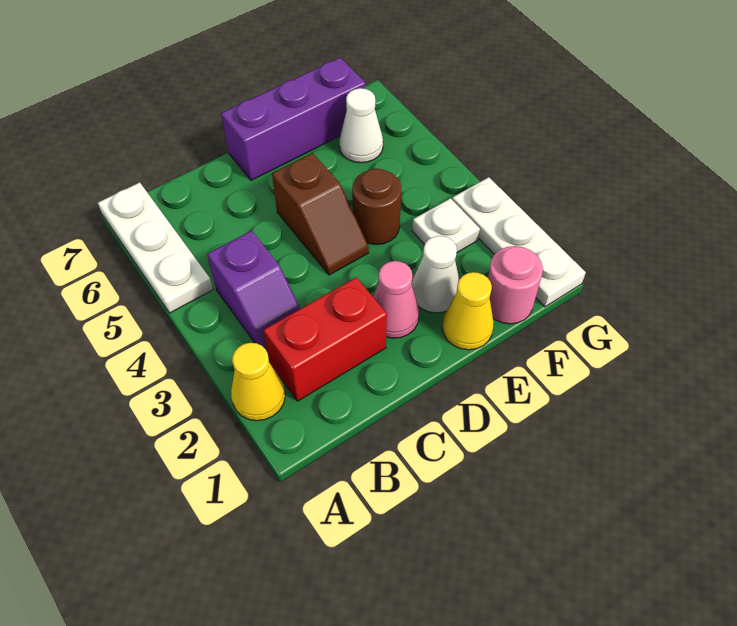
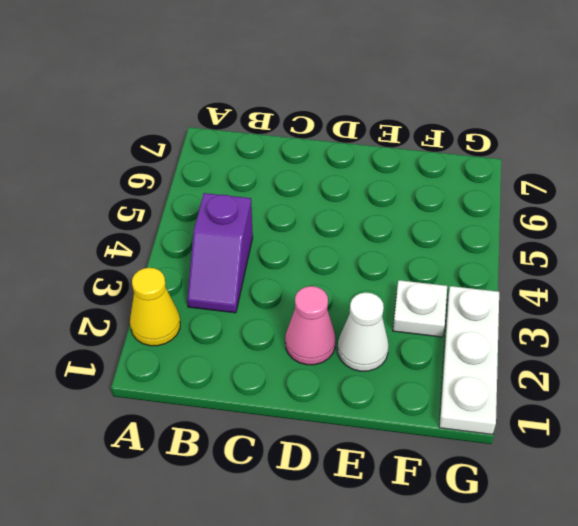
none -> white plate A5:A7 level 1
none -> red brick B2:C2 level 1
none -> brown slope D4:D5 level 1 top 5

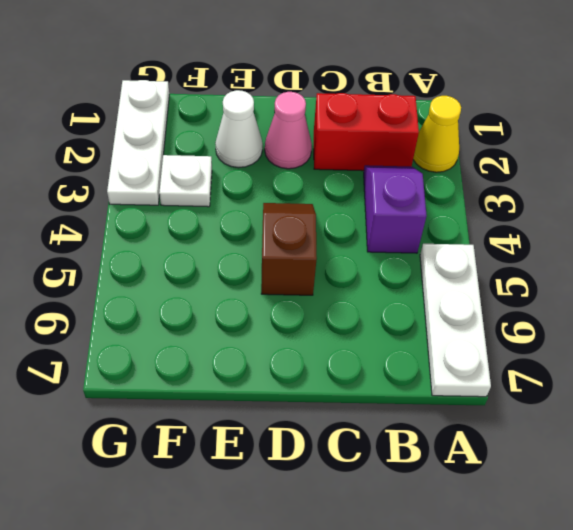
none -> purple brick D7:F7 level 1
none -> yellow cone E1 level 1
none -> brown round brick E4 level 1

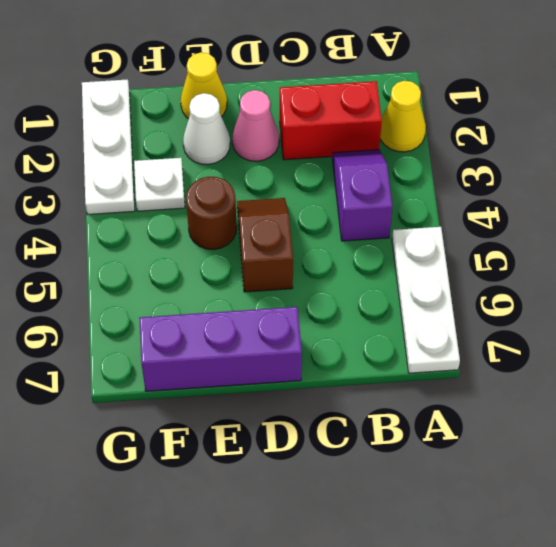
none -> pink round brick F1 level 1
none -> white cone F6 level 1

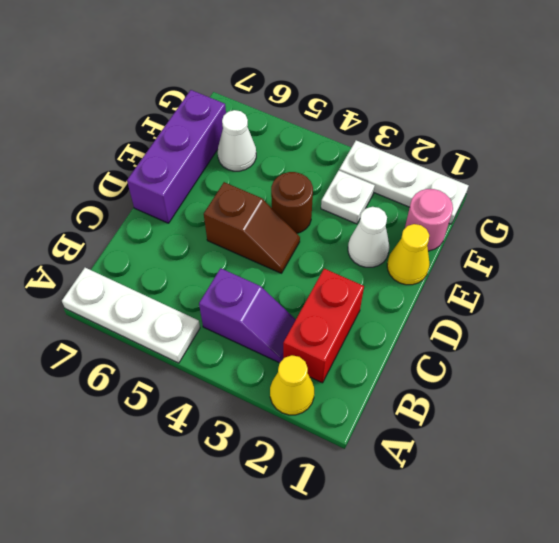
none -> pink cone D2 level 1

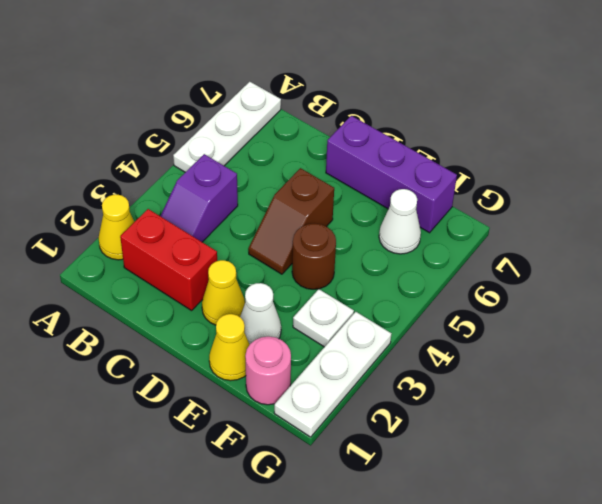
yellow cone D2 level 1 -> pink cone D2 level 1

